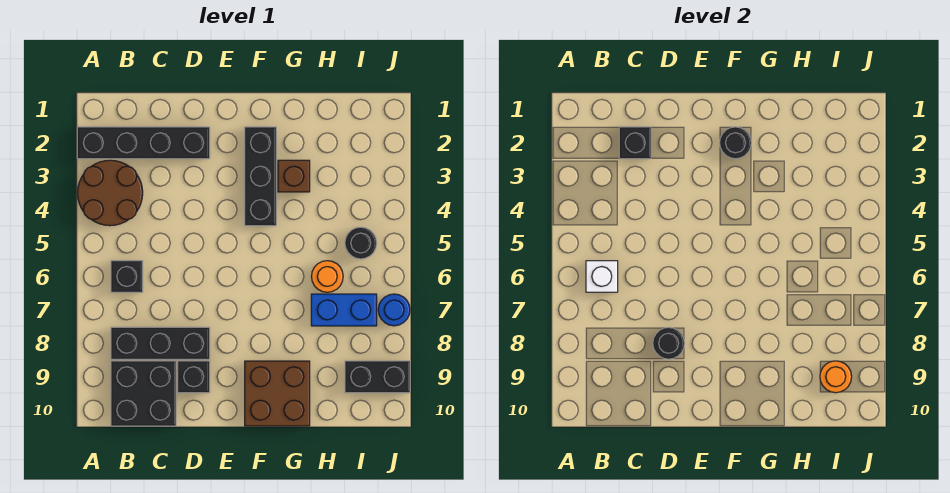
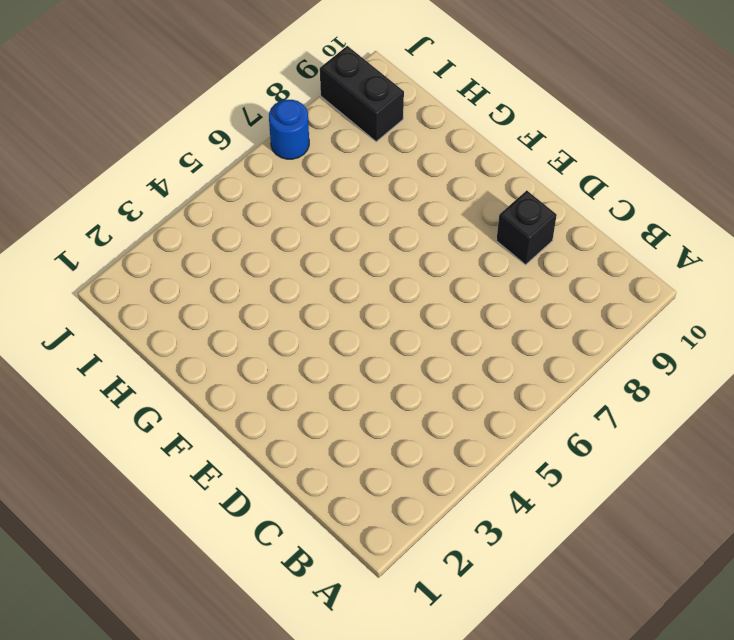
none -> black brick A2:D2 level 1
none -> brown round brick A3:B4 level 1
none -> black brick B6 level 1

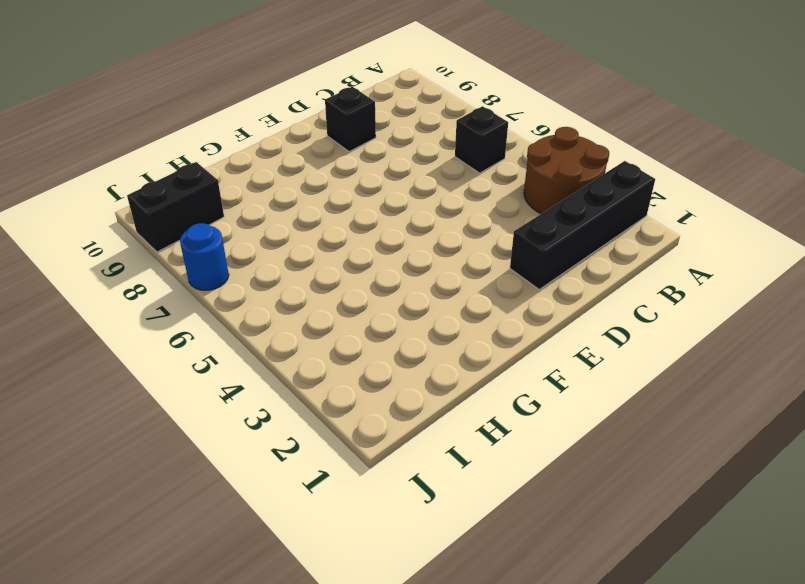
none -> black brick B8:D8 level 1
none -> black brick B9:C10 level 1
none -> black brick F2:F4 level 1

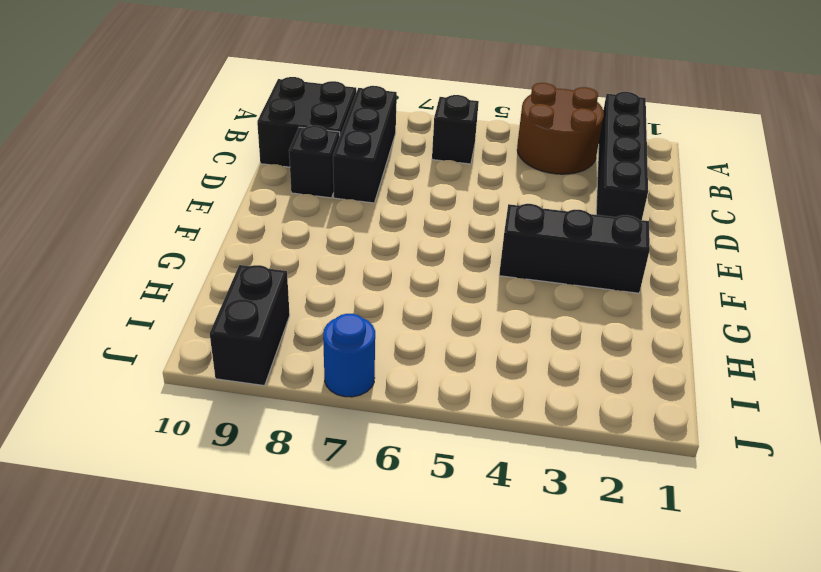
none -> brown brick F9:G10 level 1
none -> brown brick G3 level 1
none -> orange round brick H6 level 1

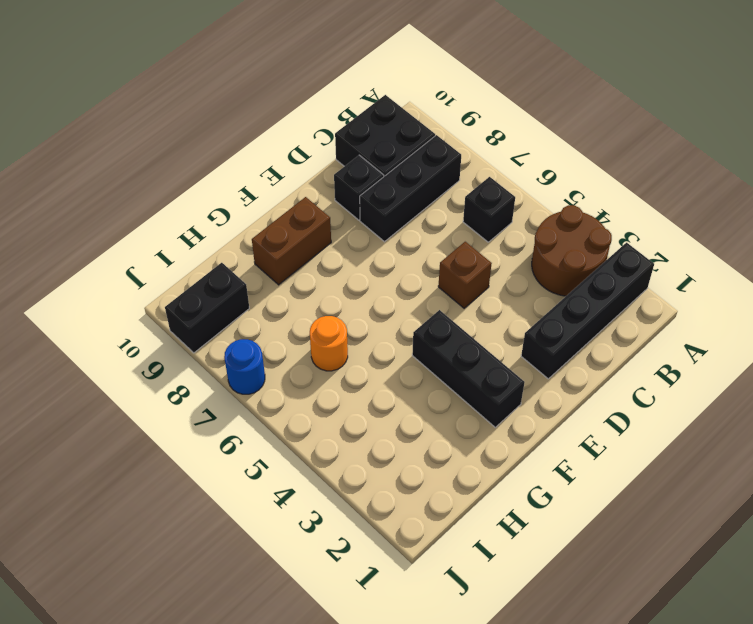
brown brick D5 level 1 -> brown brick G3 level 1
brown brick F9:G9 level 1 -> brown brick F9:G10 level 1
none -> blue brick H7:I7 level 1
none -> black round brick I5 level 1
none -> white brick B6 level 2

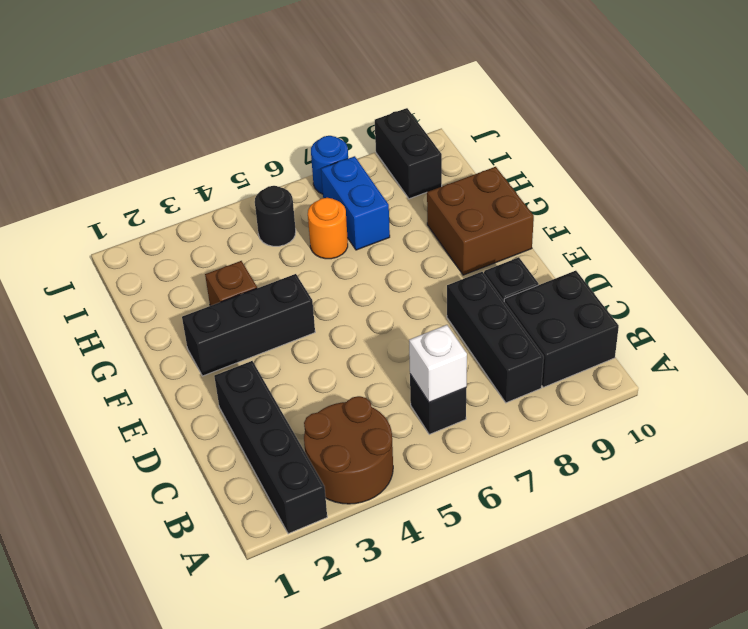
none -> black brick C2 level 2
none -> black round brick D8 level 2
none -> black round brick F2 level 2

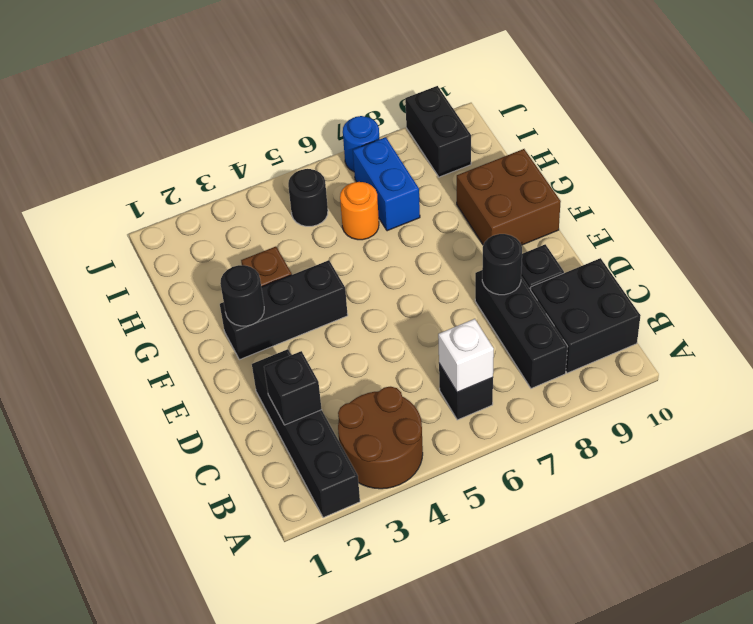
none -> orange round brick I9 level 2

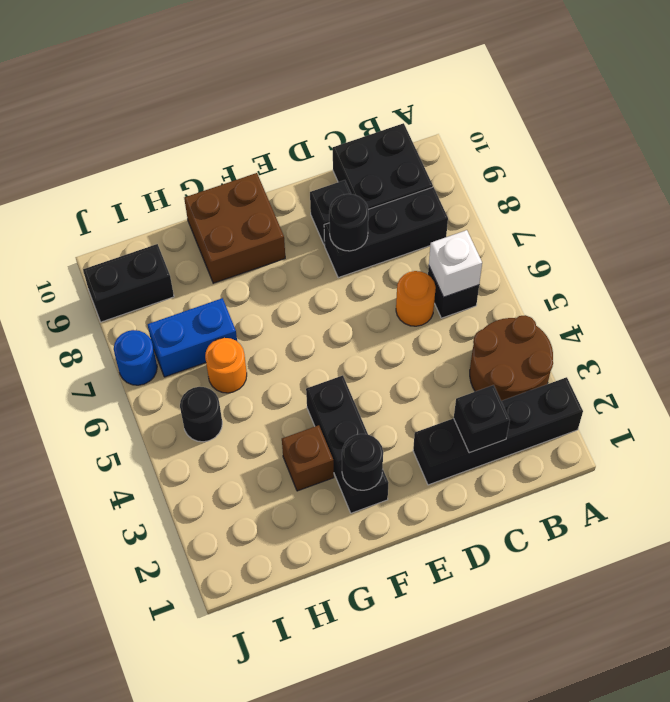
orange round brick C6 level 1 -> orange round brick I9 level 2

